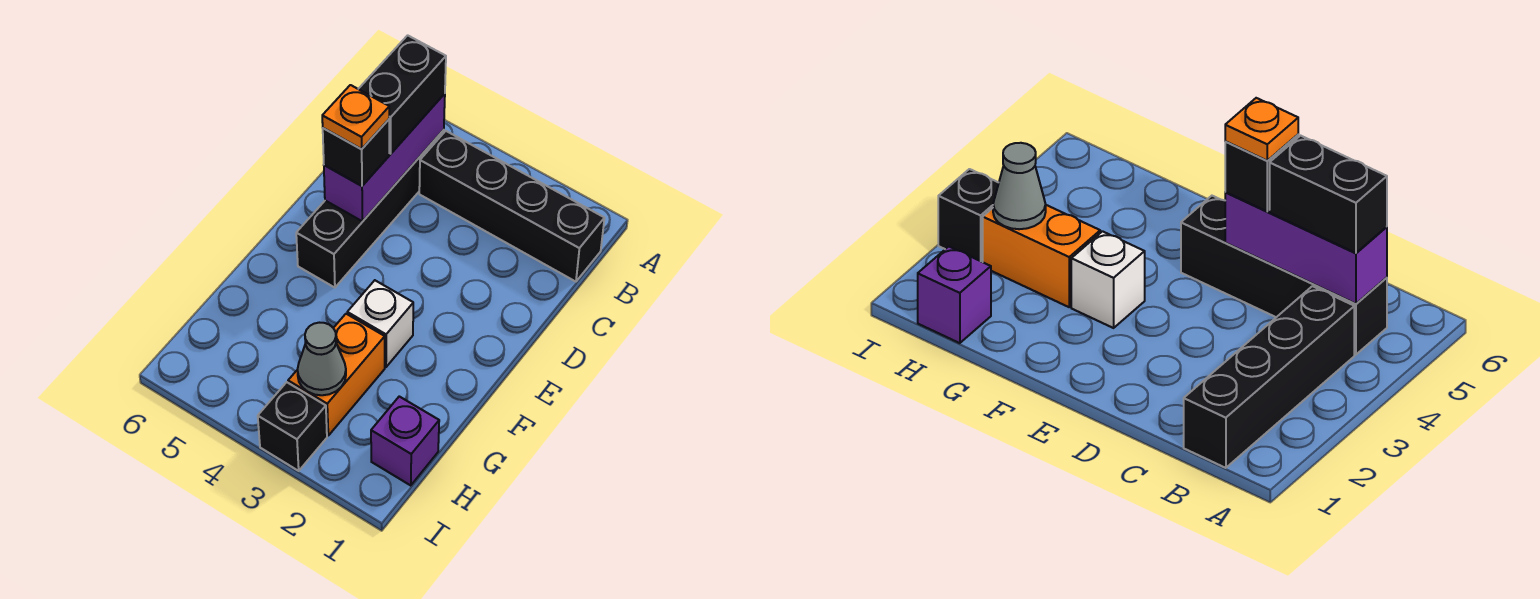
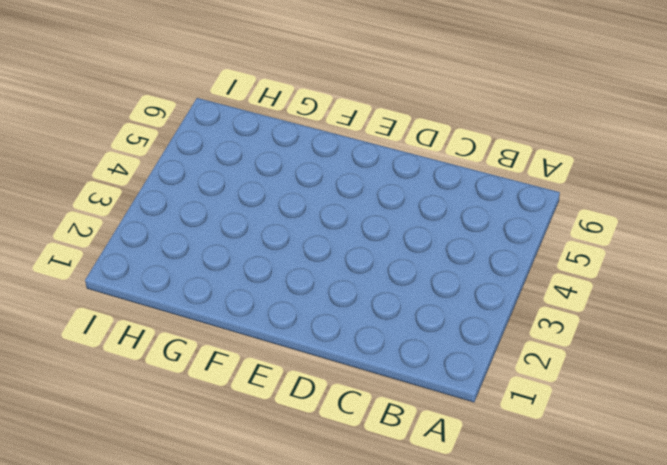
none -> black brick B1:B4 level 1
none -> black brick B5:E5 level 1

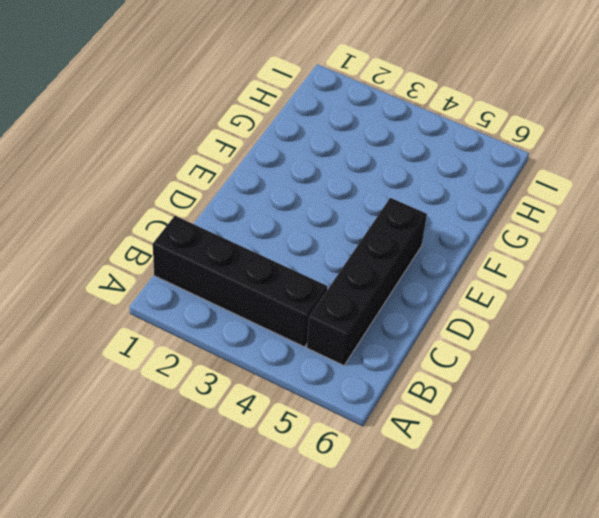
none -> white brick F3 level 1
none -> orange brick G3:H3 level 1

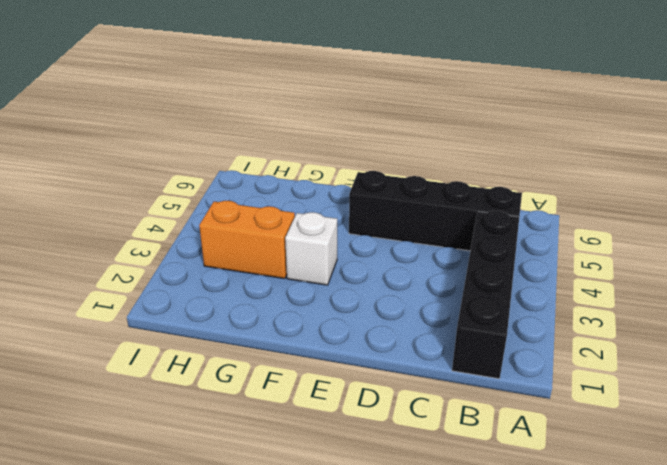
none -> purple brick H1 level 1
none -> black brick I3 level 1

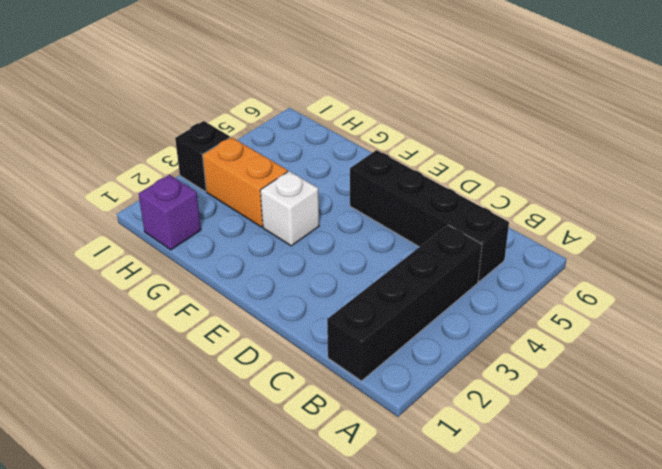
none -> purple brick B5:D5 level 2
none -> grey cone H3 level 2

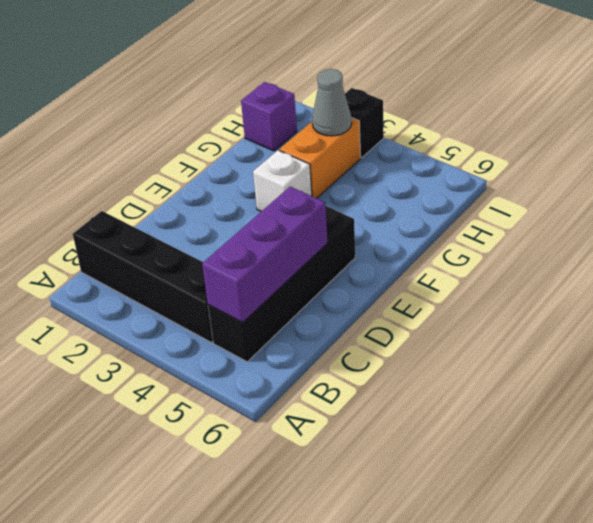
none -> black brick B5:C5 level 3
none -> black brick D5 level 3

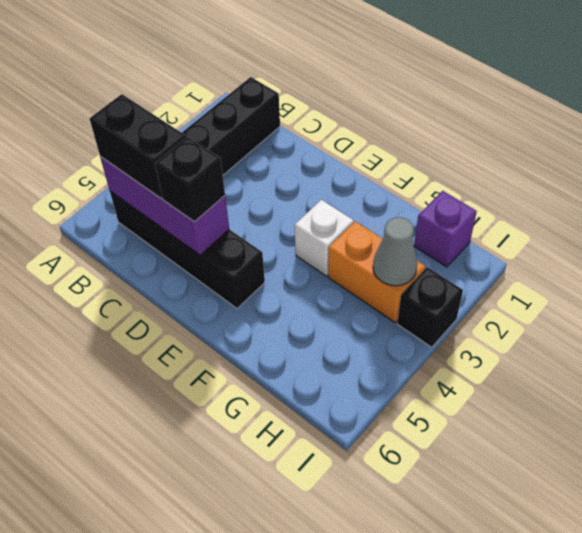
none -> orange plate D5 level 4

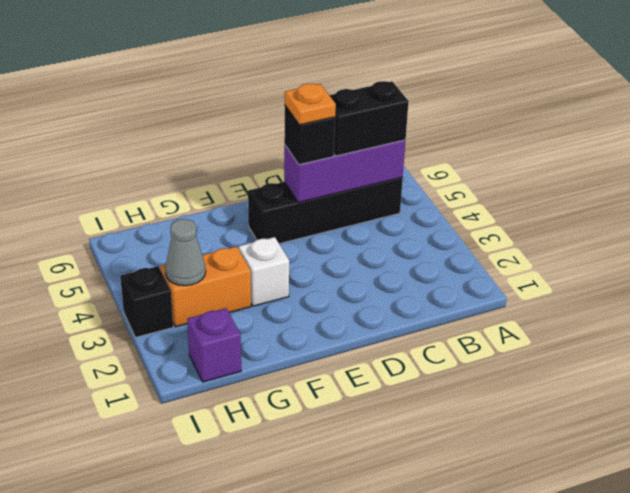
none -> black brick B1:B4 level 1

